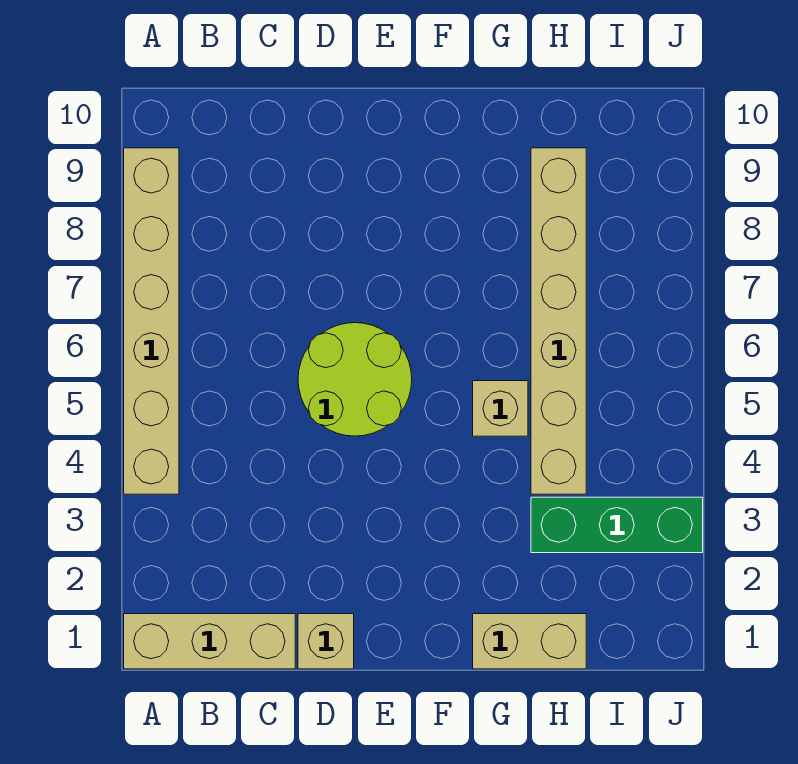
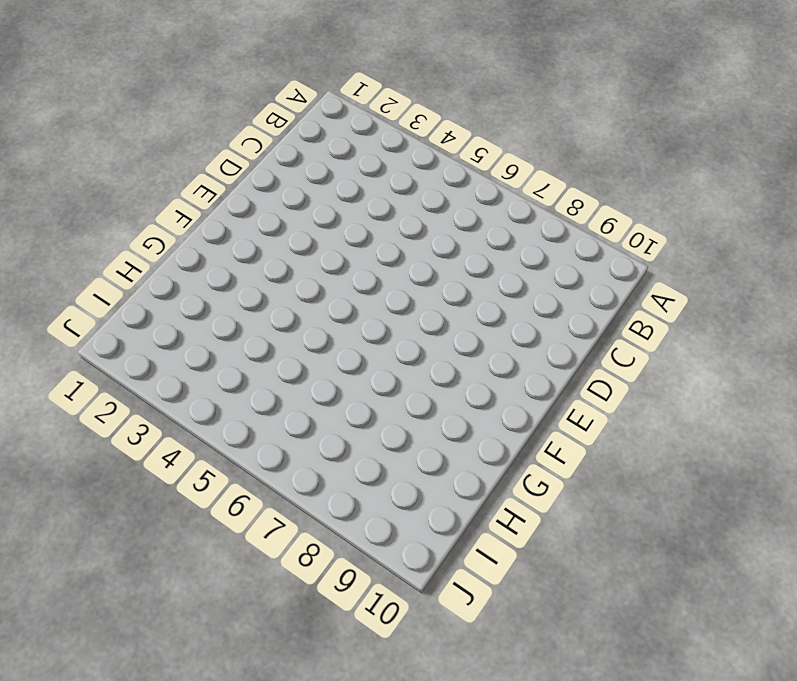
none -> tan brick A1:C1 level 1
none -> tan brick A4:A9 level 1

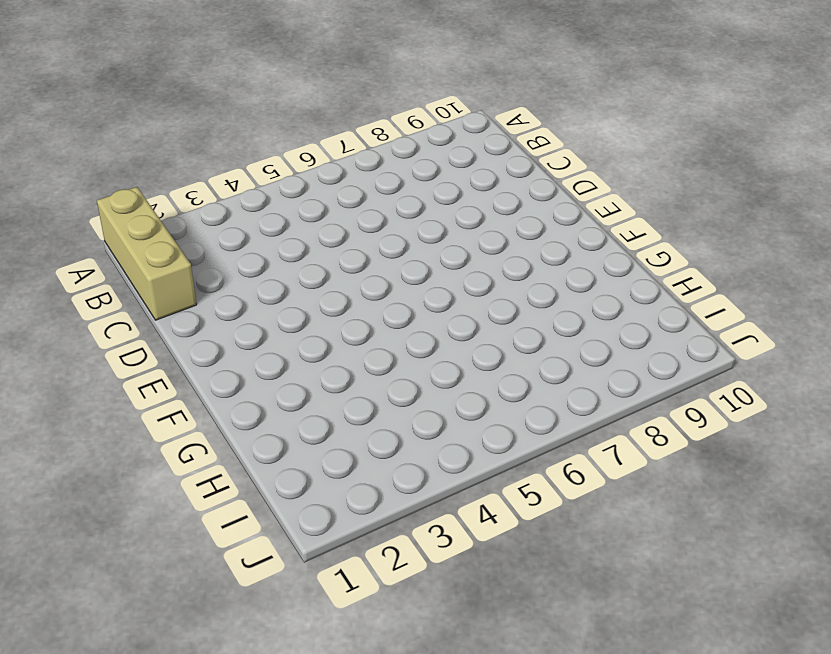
none -> tan brick A4:A9 level 1
none -> tan brick D1 level 1

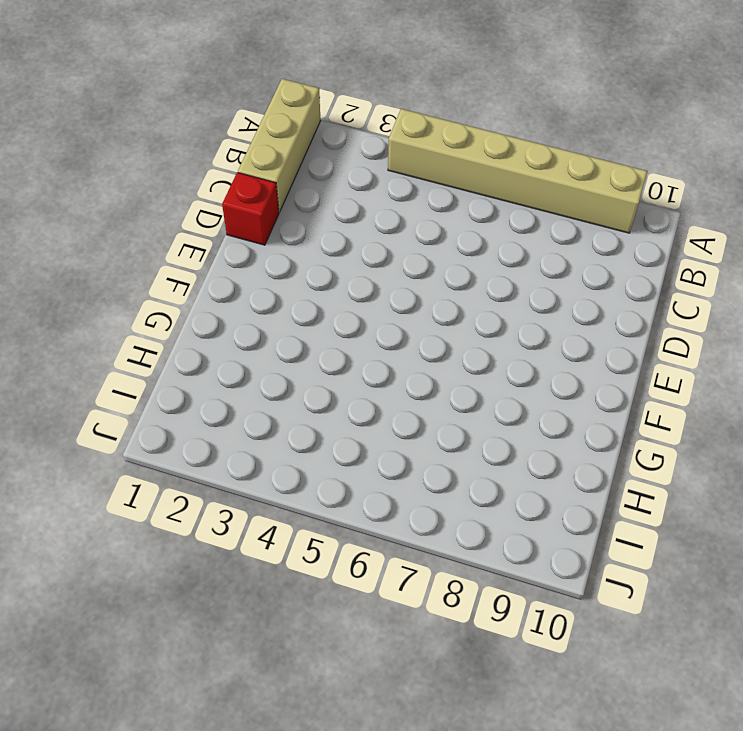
red brick D1 level 1 -> tan brick D1 level 1
none -> lime round brick D5:E6 level 1
none -> tan brick G1:H1 level 1

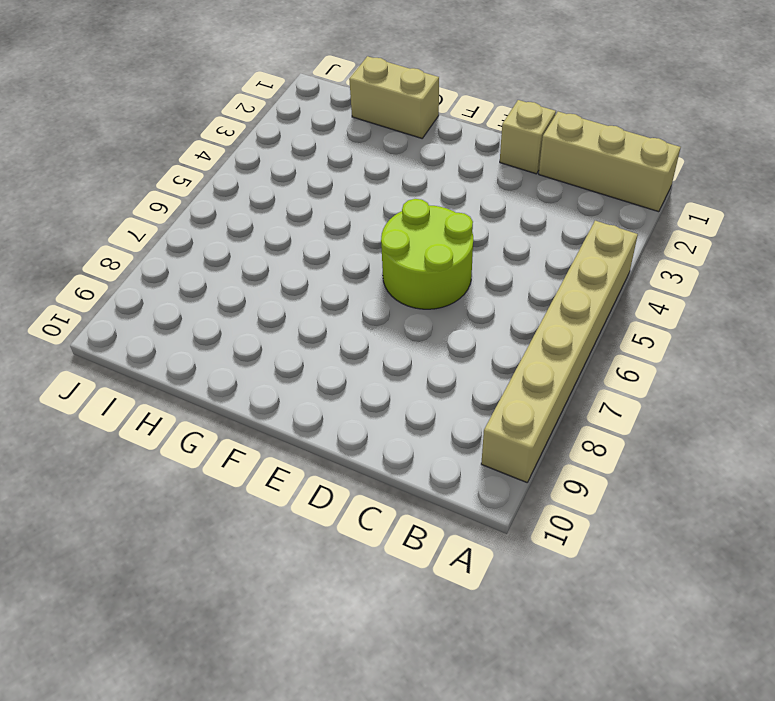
none -> tan brick G5 level 1
none -> green brick H3:J3 level 1

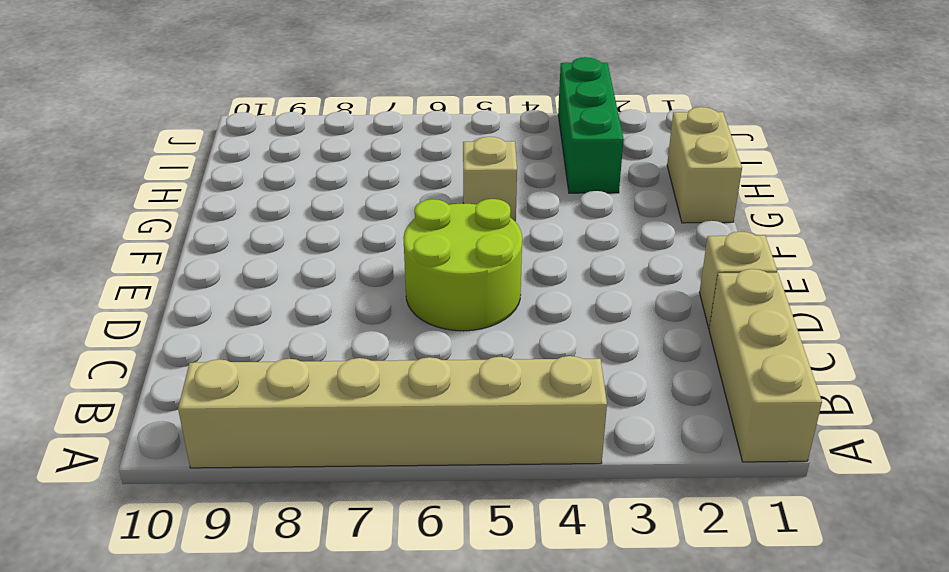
none -> tan brick H4:H9 level 1

